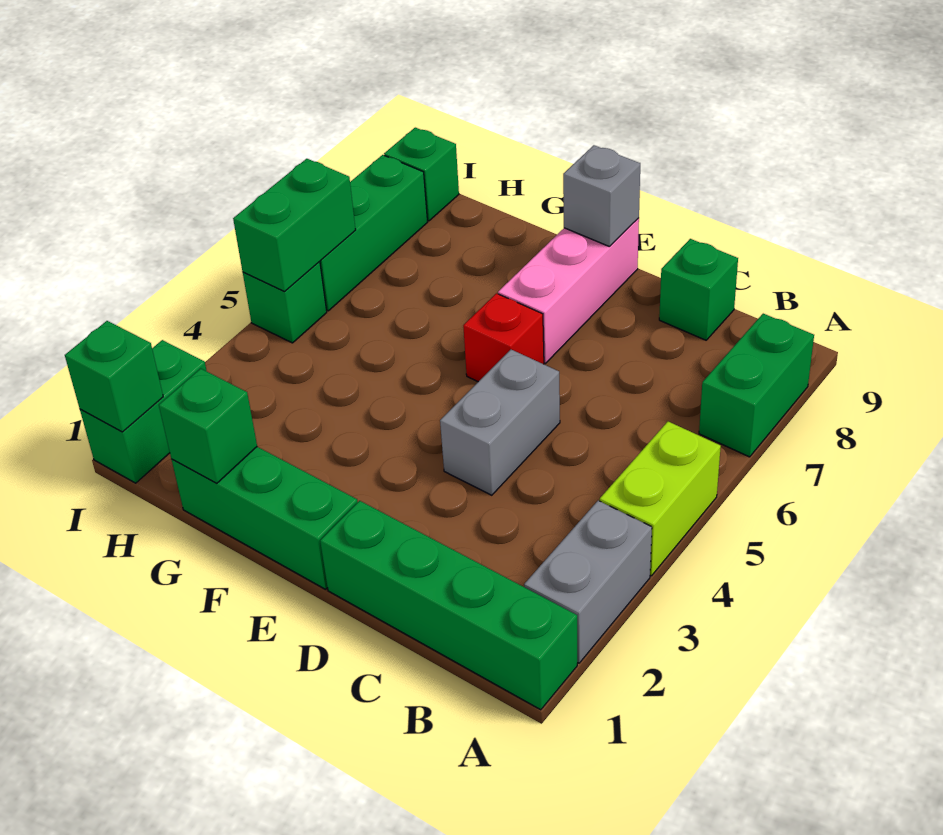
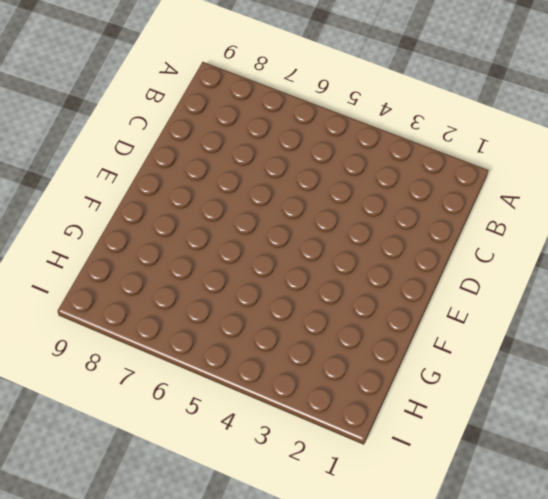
none -> green brick A1:D1 level 1
none -> grey brick A2:A3 level 1
none -> lime brick A4:A5 level 1

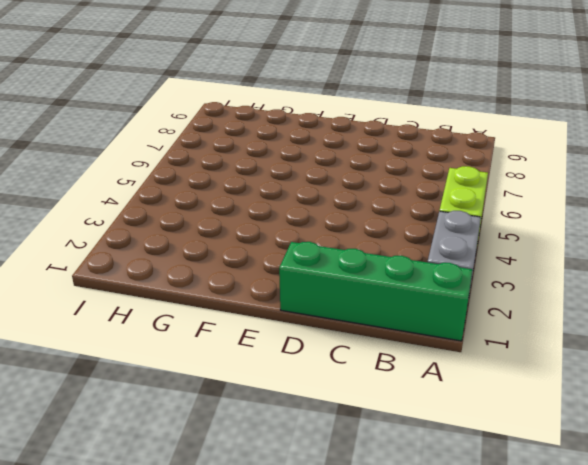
none -> green brick A7:A8 level 1
none -> green brick C9 level 1
none -> grey brick D4:D5 level 1

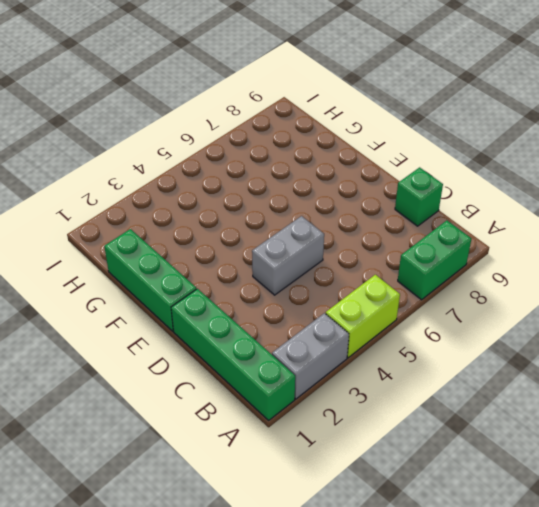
none -> red brick E6 level 1
none -> pink brick E7:E9 level 1
none -> green brick I1:I2 level 1

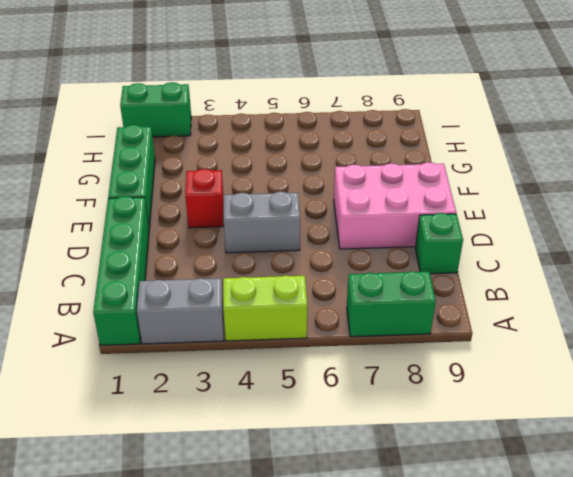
pink brick D7:E9 level 1 -> pink brick E7:E9 level 1
red brick E3 level 1 -> red brick E6 level 1
none -> green brick I5 level 1
none -> green brick I6:I8 level 1
none -> green brick I9 level 1

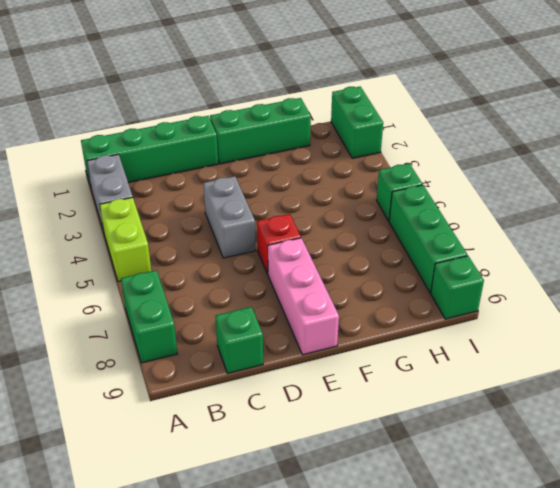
none -> grey brick E9 level 2
none -> green brick G1 level 2
none -> green brick I1 level 2

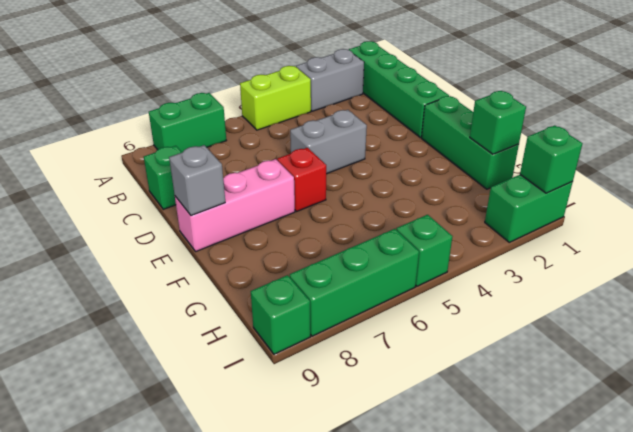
none -> green brick I5:I6 level 2

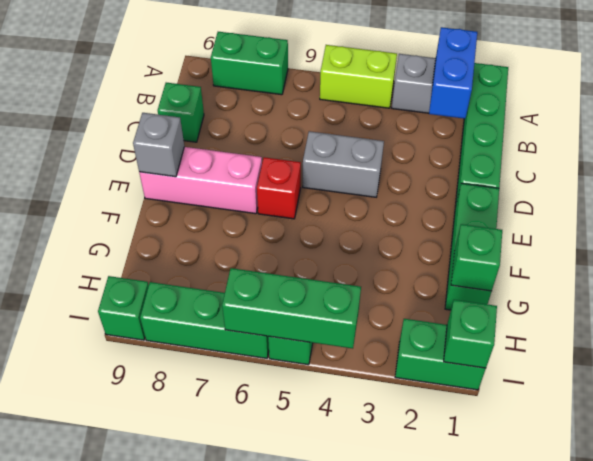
blue brick A2:B2 level 2 -> none
green brick I4:I6 level 2 -> green brick I5:I6 level 2

